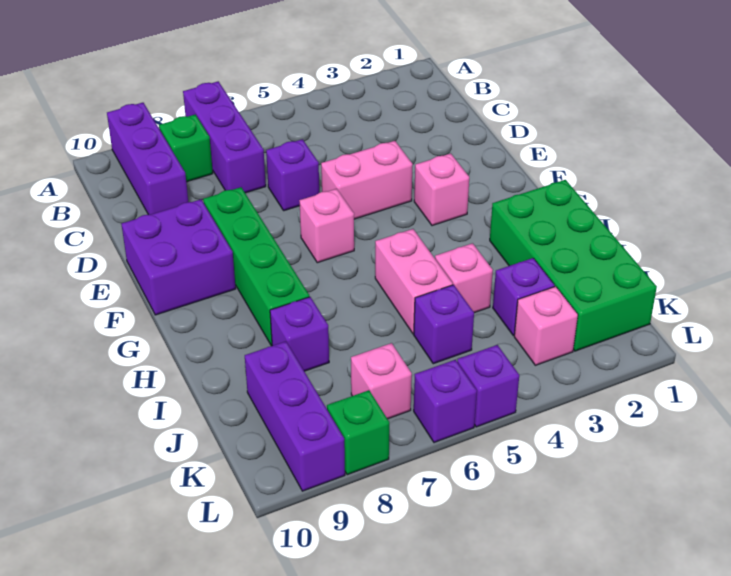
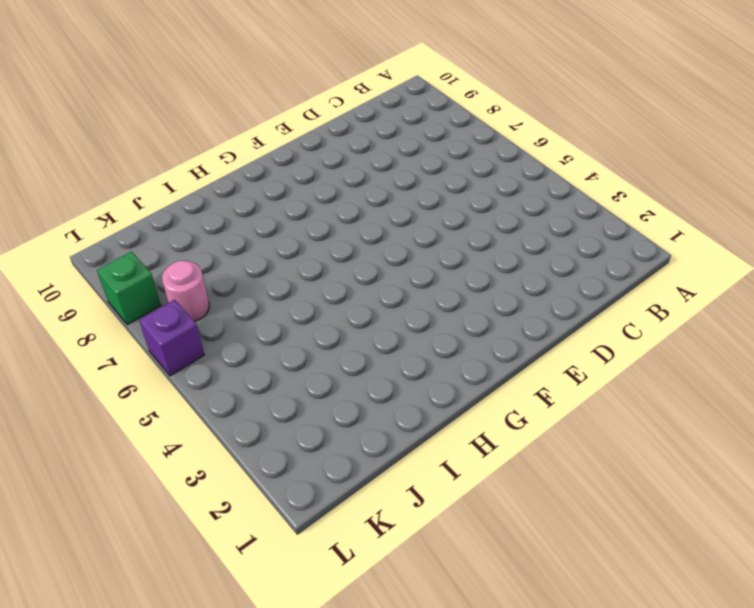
pink round brick K7 level 1 -> pink brick K7 level 1
none -> purple brick A7:C7 level 1
none -> purple brick A9:C9 level 1
none -> green brick B8 level 1

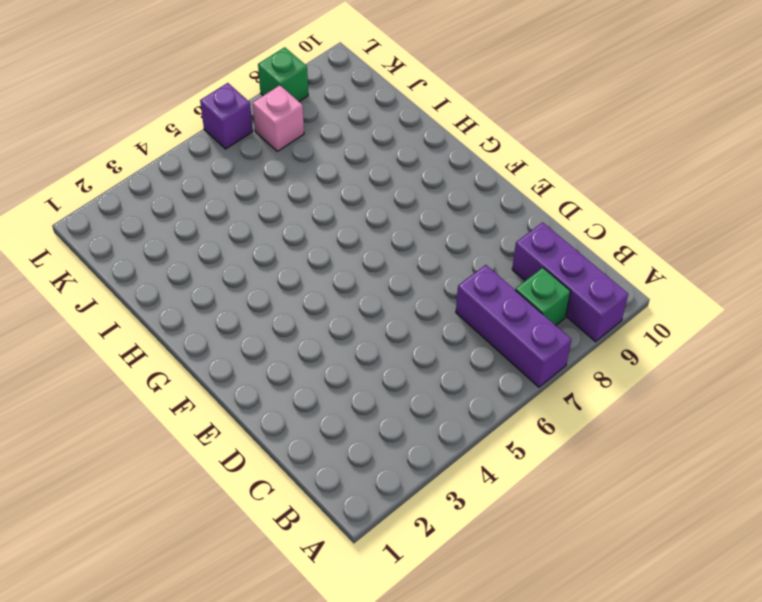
none -> purple brick D6 level 1
none -> pink brick E4:E5 level 1
none -> green brick E8:H8 level 1

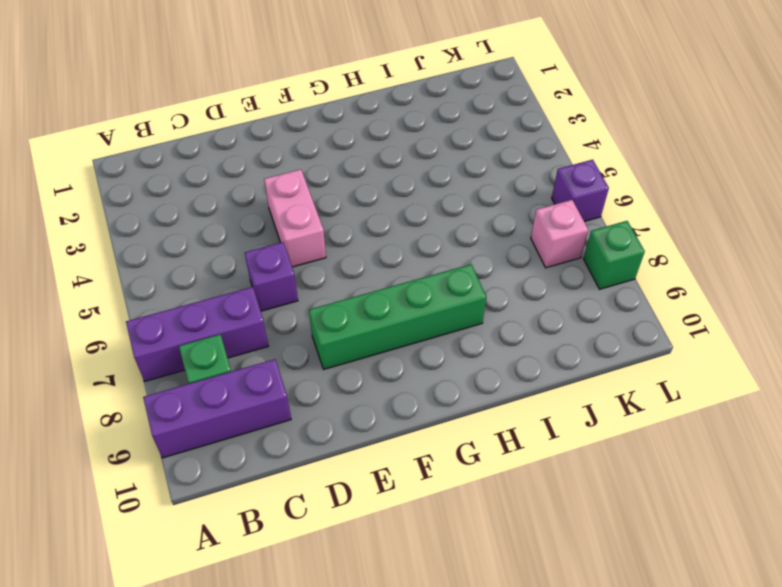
none -> purple brick E9:F10 level 1
none -> pink brick F3 level 1
none -> pink brick F6 level 1

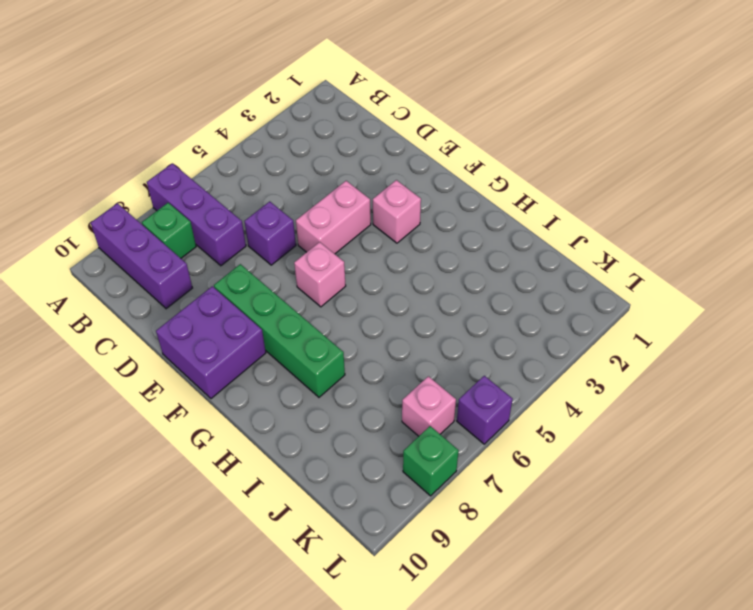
none -> green brick H1:K2 level 1
none -> pink brick H5:I5 level 1
none -> pink brick I4 level 1

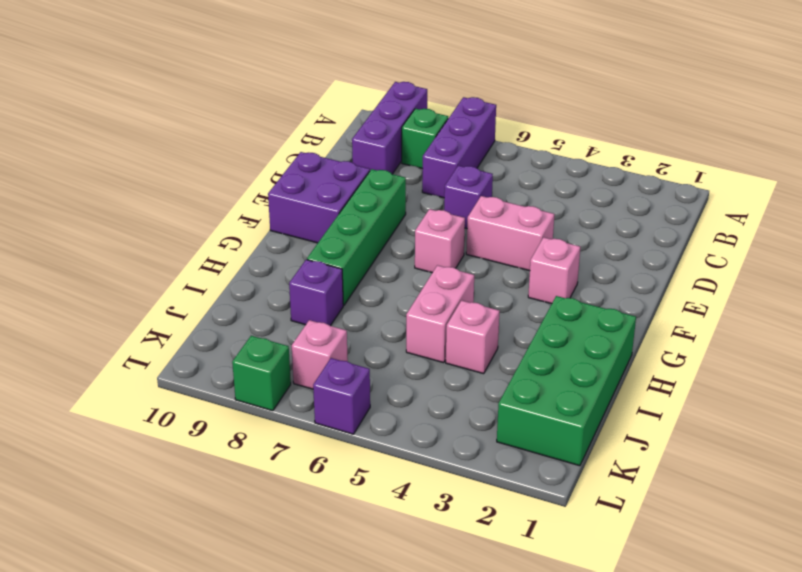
none -> purple brick J3 level 1
none -> purple brick J5 level 1
none -> purple brick J9:L9 level 1

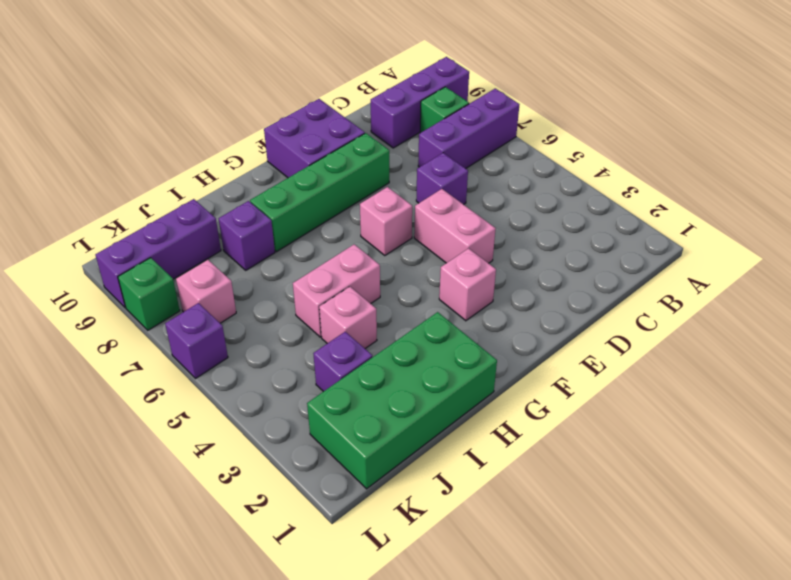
none -> purple brick J5 level 1
none -> pink brick K3 level 1
none -> purple brick L5 level 1

